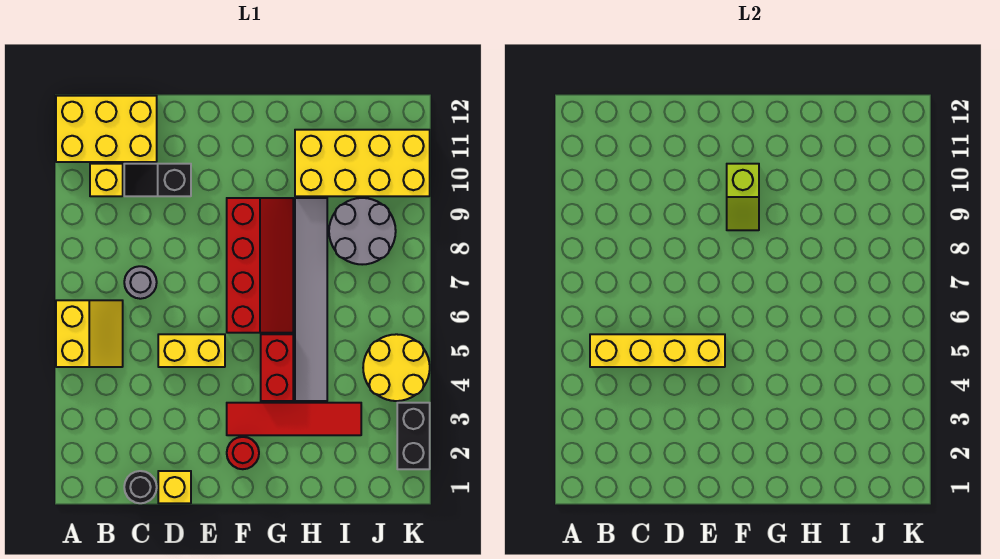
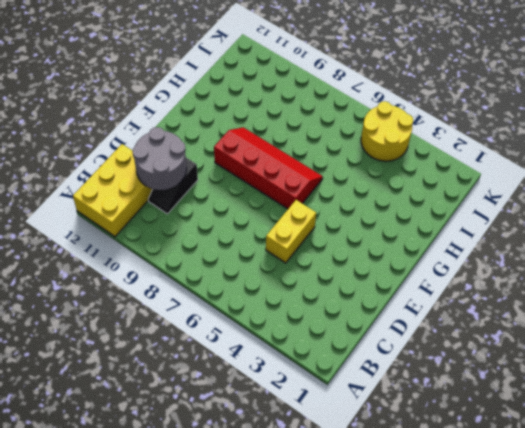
grey round brick C10:D11 level 2 -> grey round brick I8:J9 level 1
none -> yellow slope A5:B6 level 1 top A
none -> yellow brick B10 level 1
none -> black round brick C1 level 1

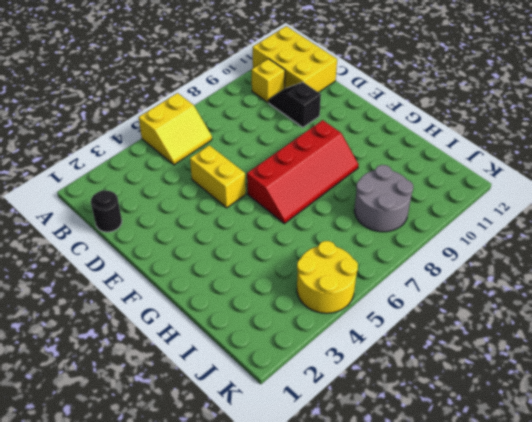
none -> grey round brick C7 level 1
none -> yellow brick D1 level 1
none -> red round brick F2 level 1

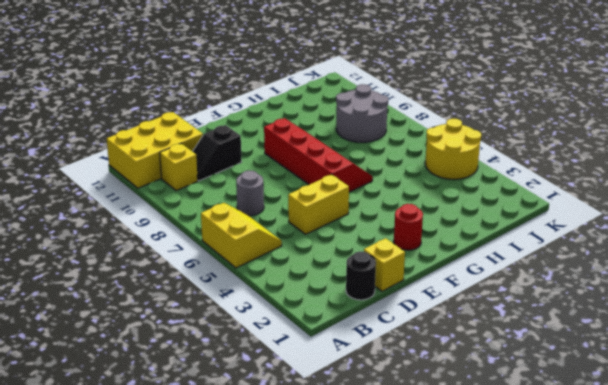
none -> red tile F3:I3 level 1
none -> red brick G4:G5 level 1
none -> grey tile H4:H9 level 1

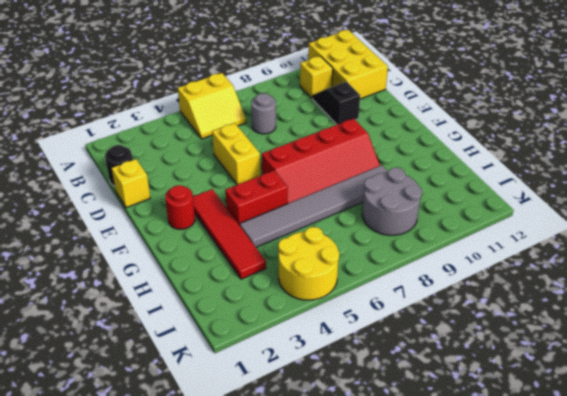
none -> yellow brick H10:K11 level 1
none -> black brick K2:K3 level 1
none -> yellow brick B5:E5 level 2

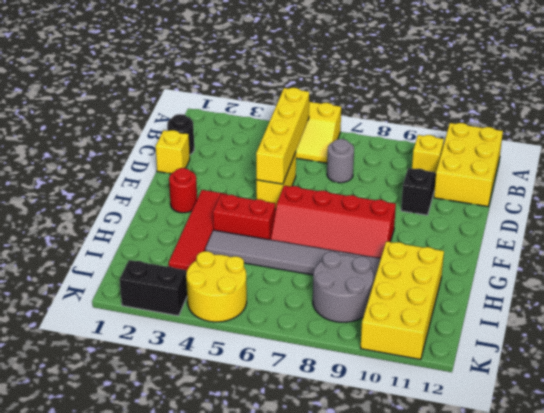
none -> lime slope F9:F10 level 2 top 10

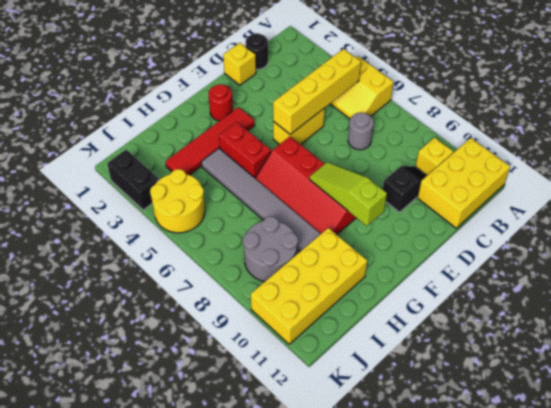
lime slope F8:F10 level 2 top 10 -> lime slope F9:F10 level 2 top 10

